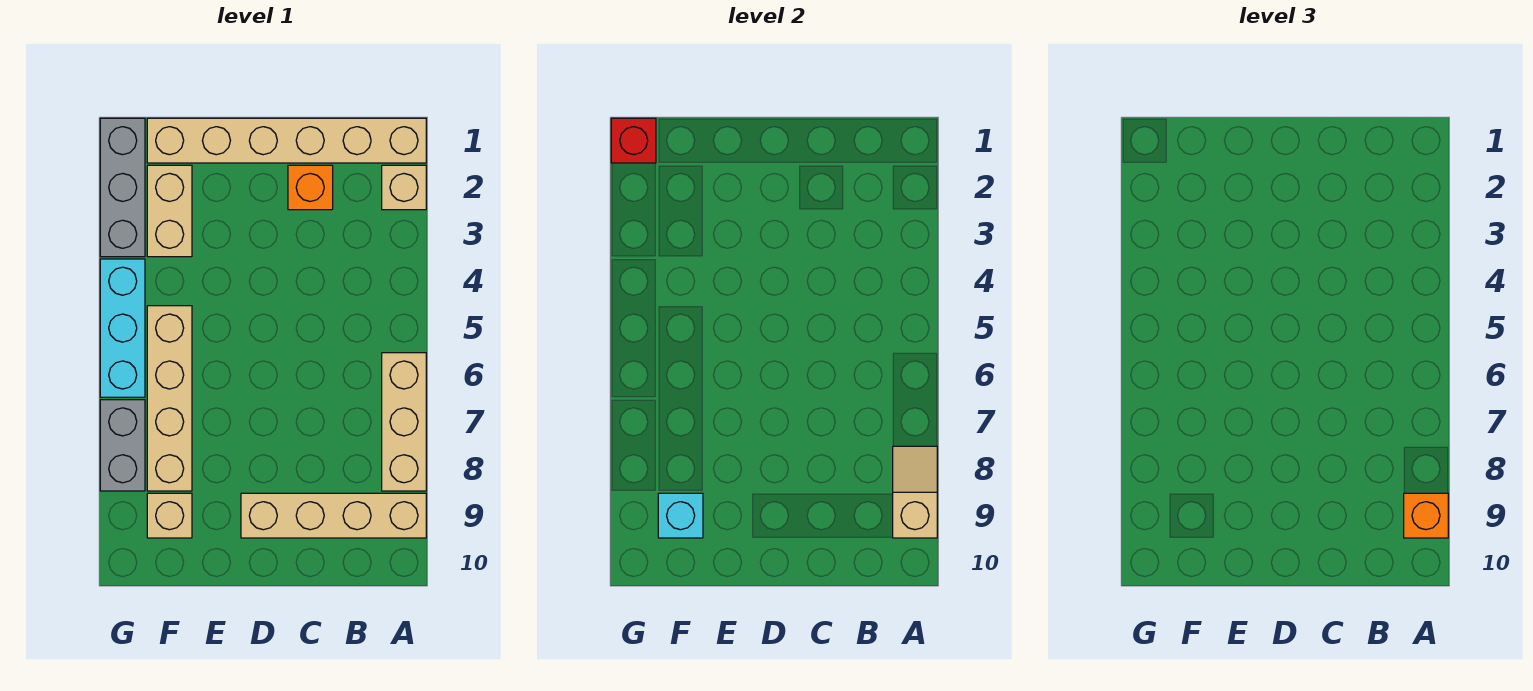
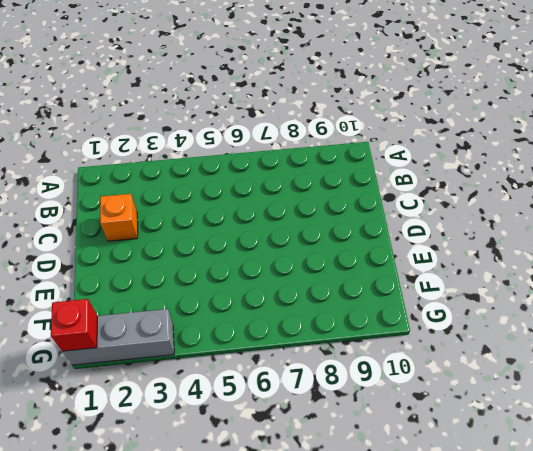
none -> tan brick A1:F1 level 1
none -> tan brick A2 level 1
none -> tan brick A6:A8 level 1

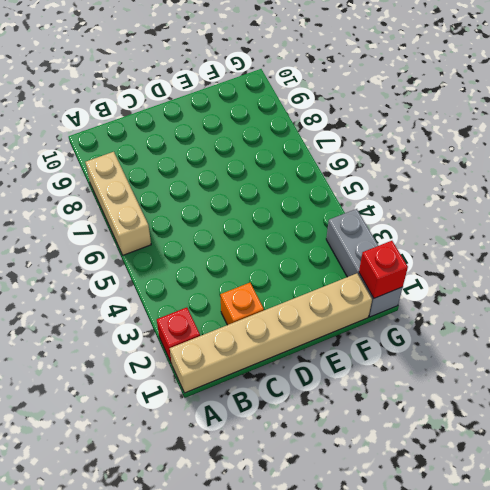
red brick A2 level 1 -> tan brick A2 level 1
none -> tan brick A9:D9 level 1
none -> tan brick F2:F3 level 1
none -> tan brick F5:F8 level 1

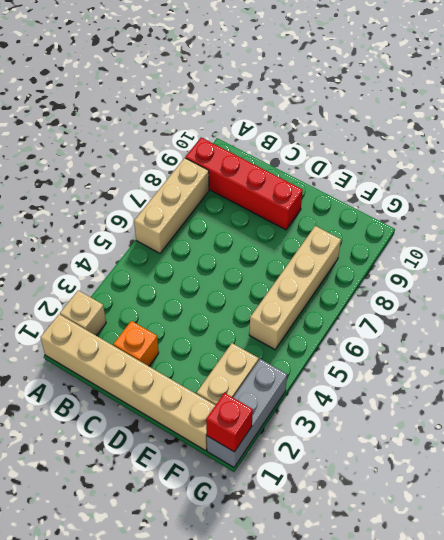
red brick A9:D9 level 1 -> tan brick A9:D9 level 1
none -> tan brick F9 level 1
none -> cyan brick G4:G6 level 1
none -> grey brick G7:G8 level 1

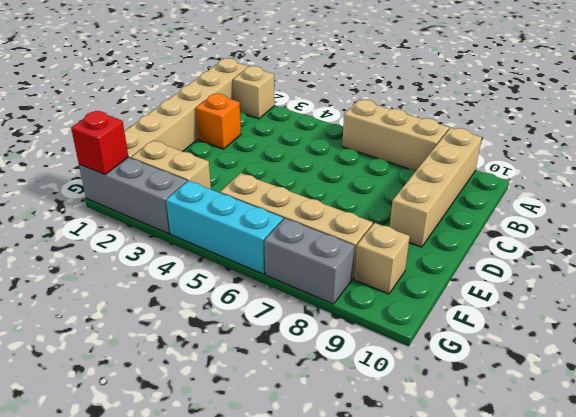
none -> tan slope A8:A9 level 2 top 9
none -> cyan brick F9 level 2
none -> orange brick A9 level 3

